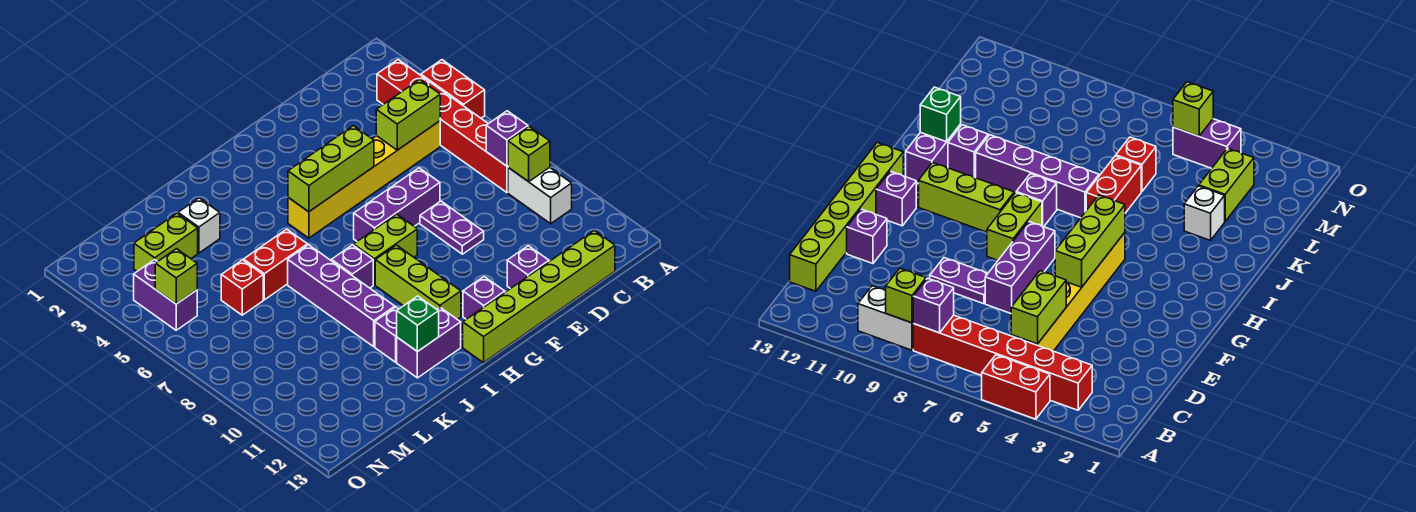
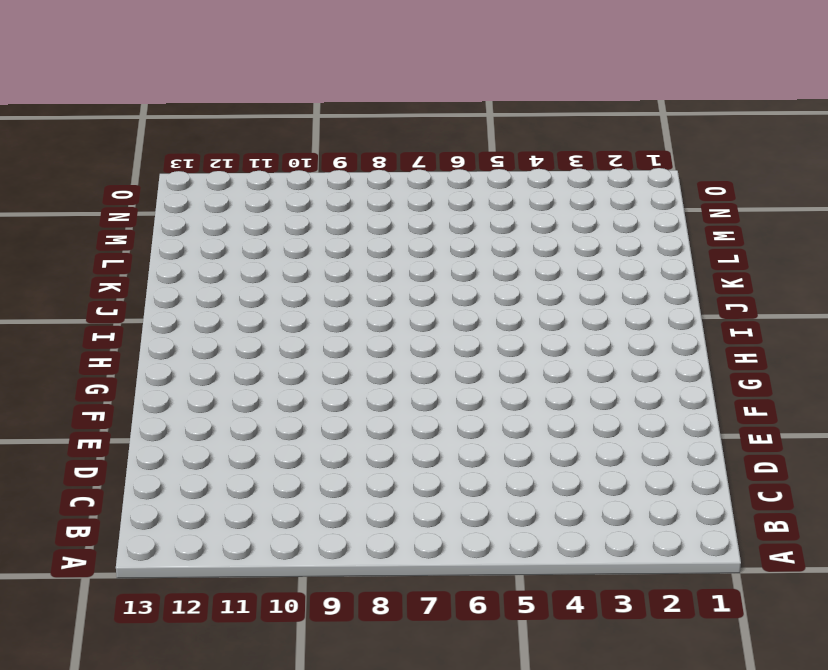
none -> red brick A4:A5 level 1
none -> red brick B3:B8 level 1
none -> white brick B9:B10 level 1

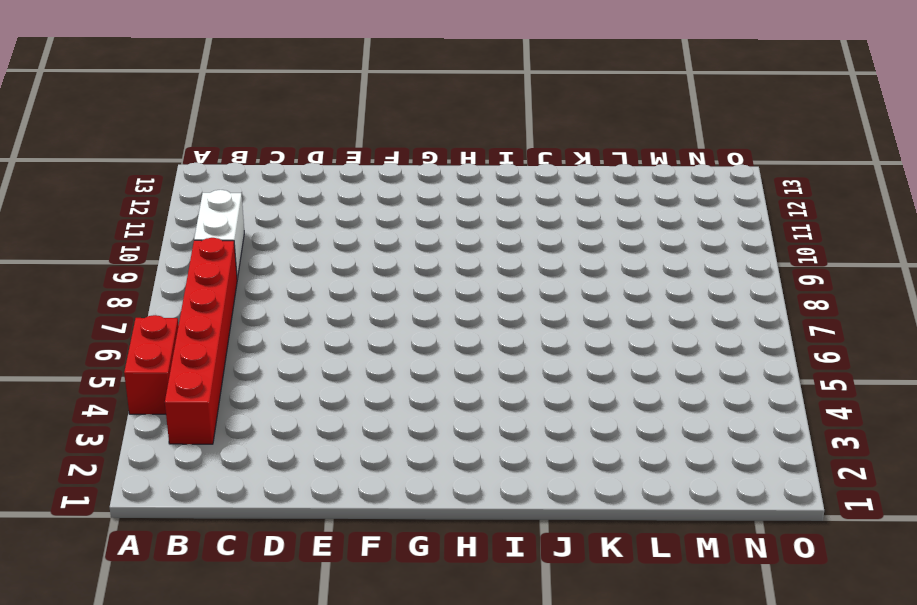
none -> yellow brick C5:H5 level 1
none -> lime brick C13:H13 level 1
none -> purple brick E7:G7 level 1

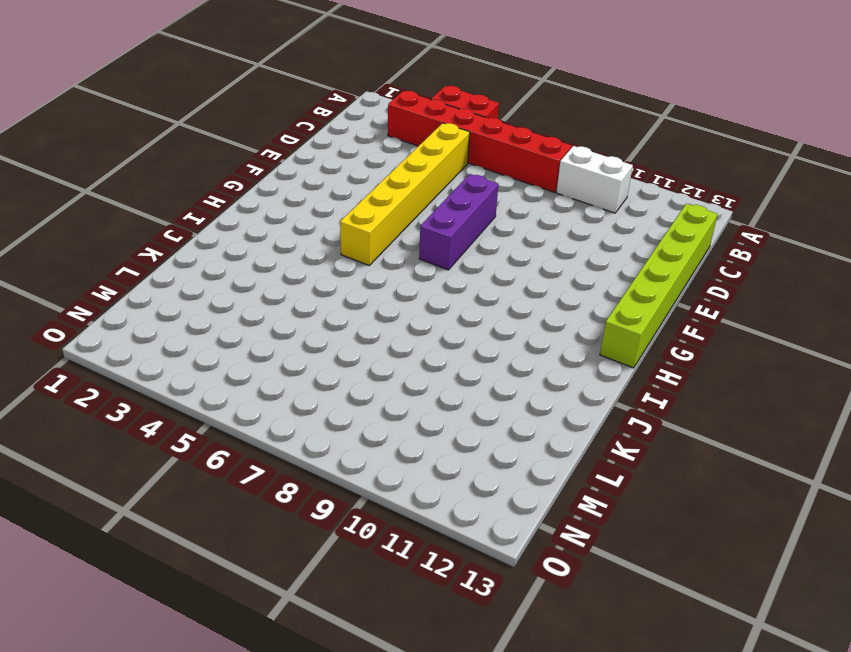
none -> purple plate E8:E9 level 1
none -> purple brick E12 level 1
none -> lime brick G8:H8 level 1

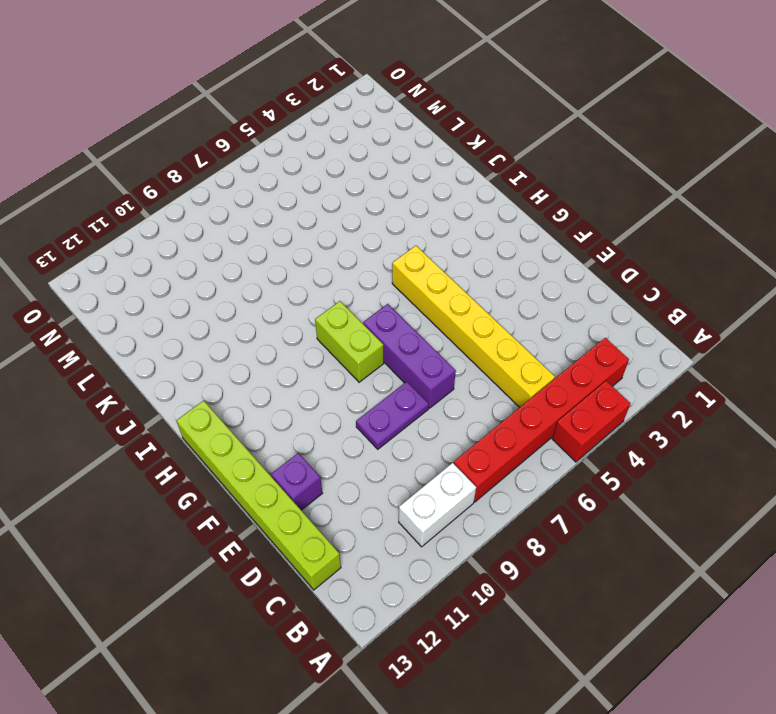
none -> purple brick G12 level 1
none -> lime brick H9:H11 level 1
none -> purple brick I8 level 1

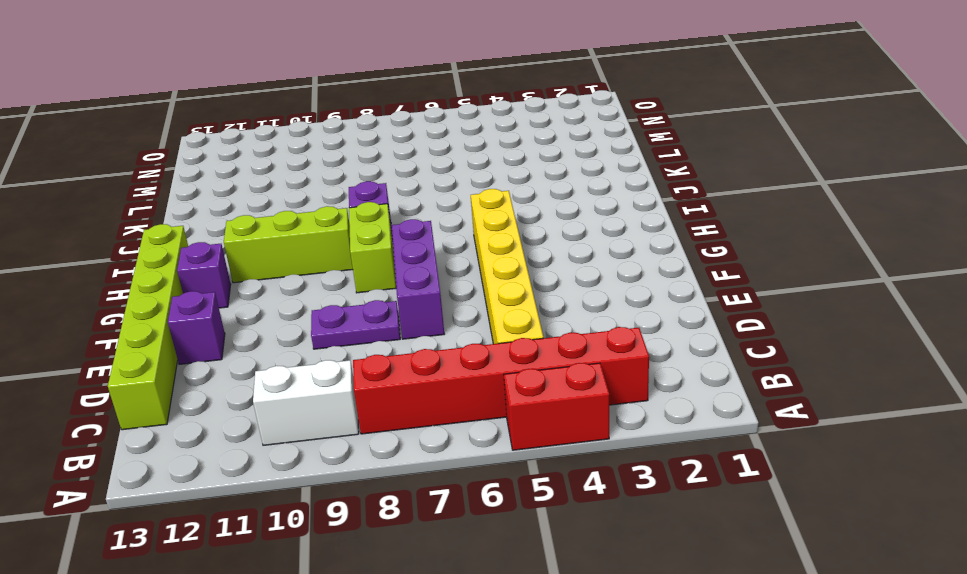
none -> purple brick I12:J12 level 1
none -> red brick J6:K6 level 1
none -> purple brick J7:J10 level 1

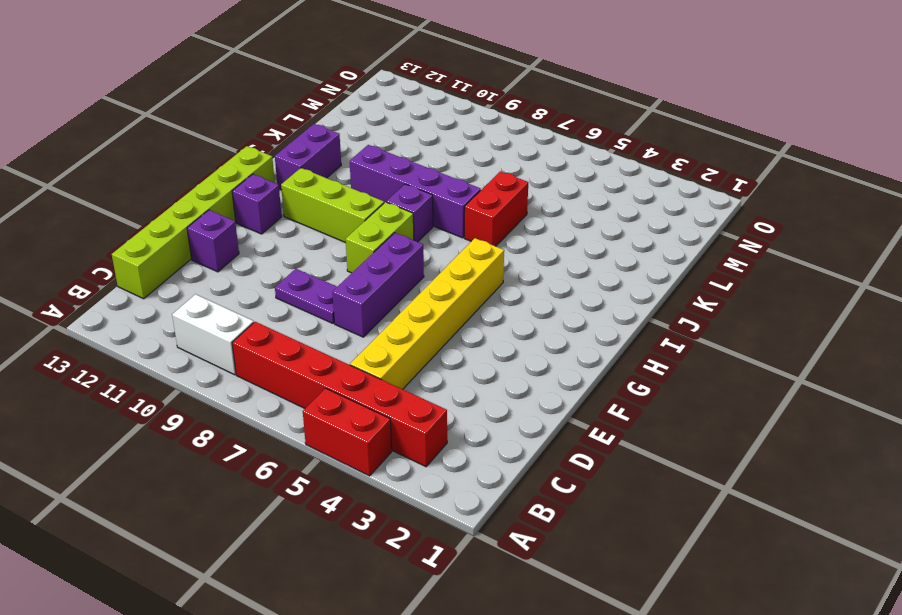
none -> purple brick J11 level 1
none -> white brick K3 level 1
none -> lime brick L3:M3 level 1

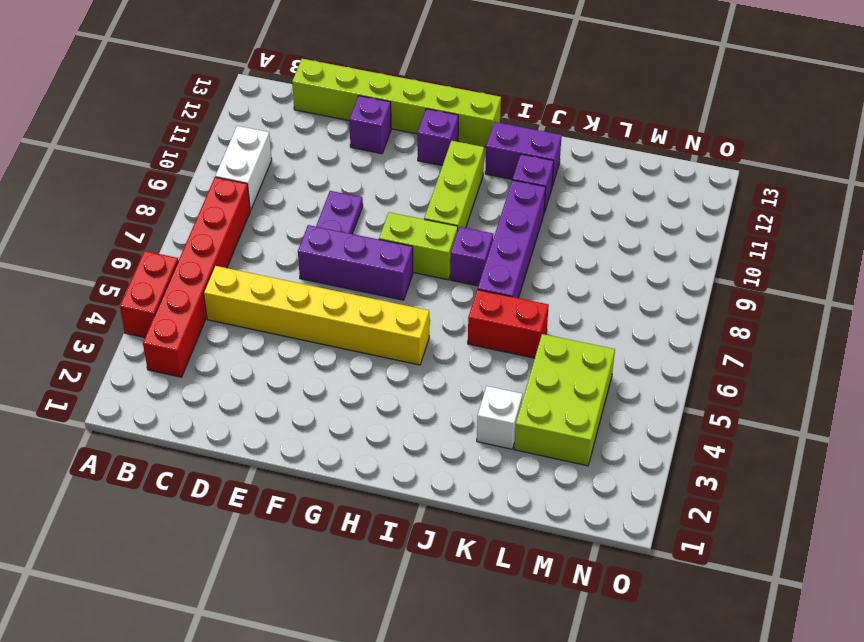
lime brick L3:M5 level 1 -> lime brick L3:M3 level 1
none -> red brick L6 level 1
none -> purple brick N4:N5 level 1
none -> purple brick B8 level 2

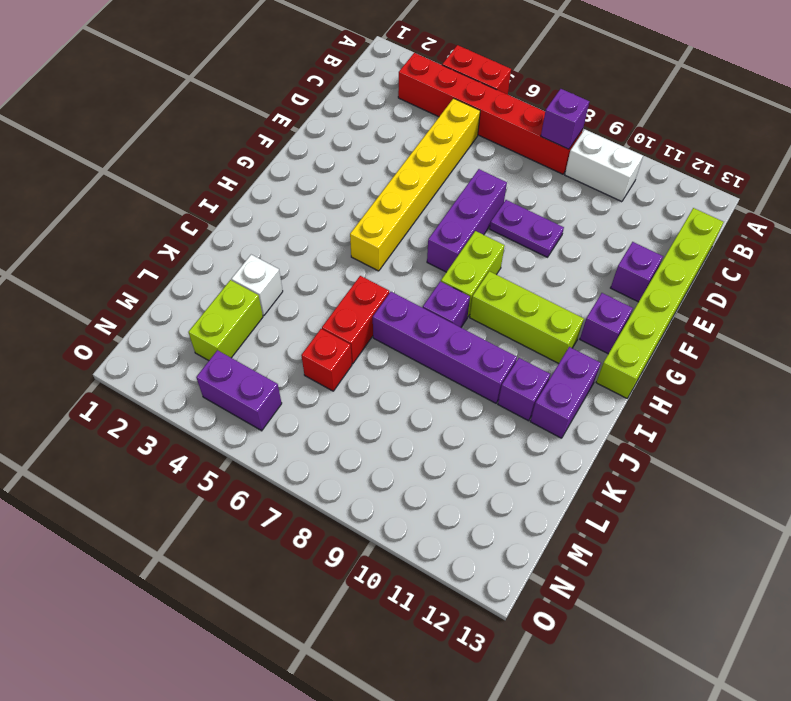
none -> lime brick B9 level 2
none -> lime brick C5:D5 level 2
none -> lime brick F5:H5 level 2

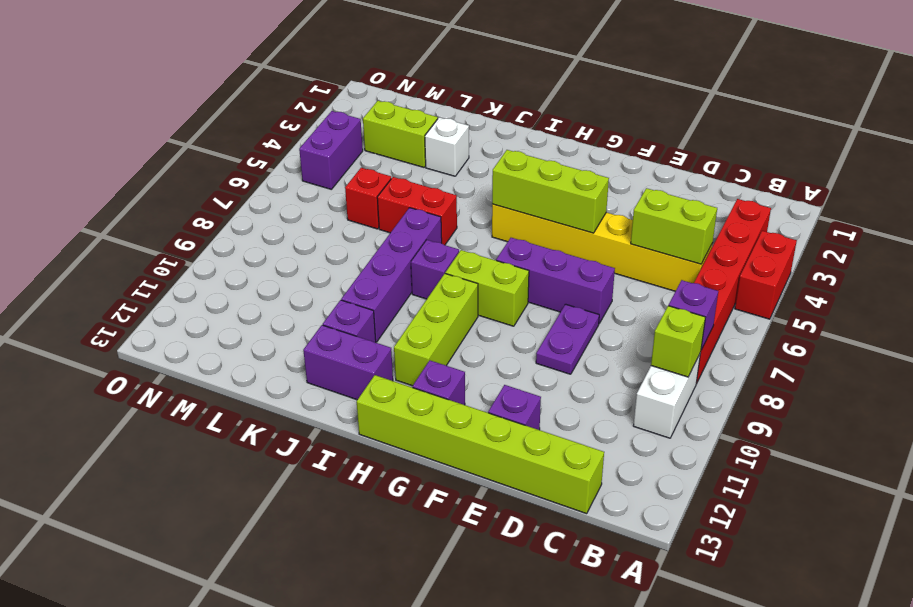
none -> green brick J12 level 2
none -> lime brick N5 level 2

